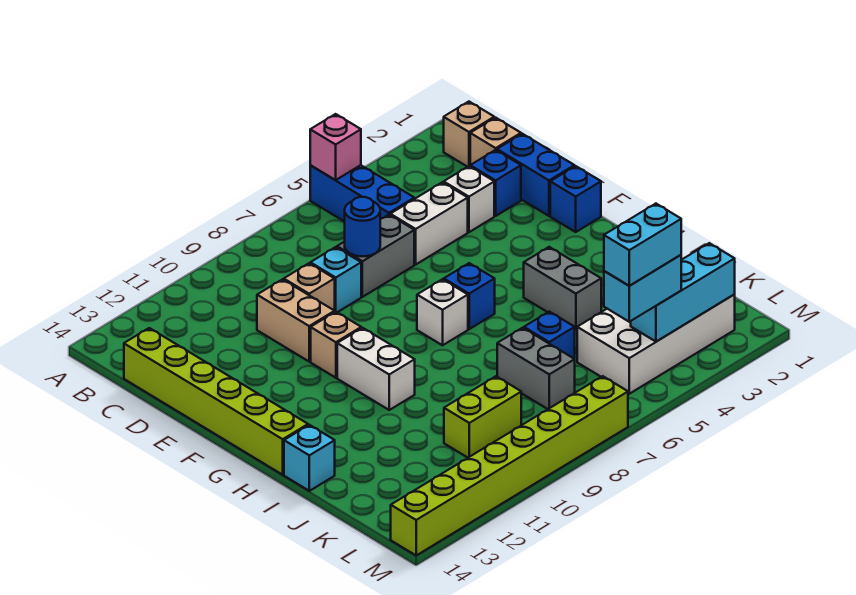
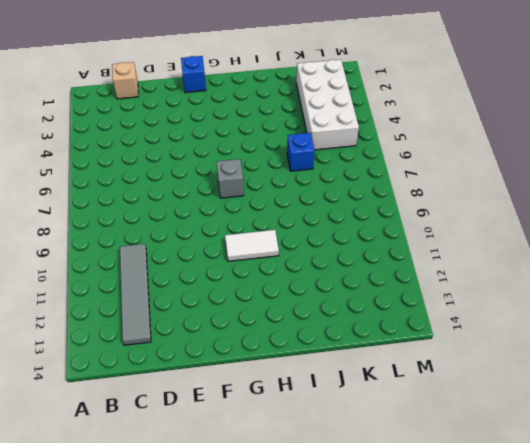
grey tile C10:C13 level 1 -> none
grey brick G7 level 1 -> white brick G7 level 1
white tile G10:H10 level 1 -> white brick G10:H10 level 1
none -> blue brick A5:C5 level 1
none -> tan brick B1 level 1
none -> lime brick C14:H14 level 1

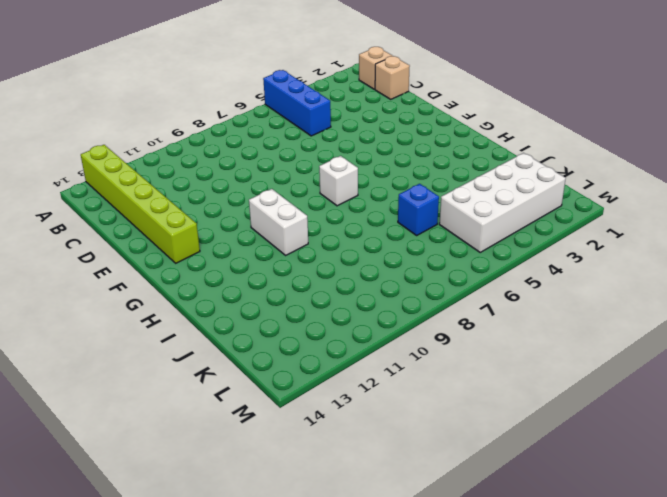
lime brick A13:F13 level 1 -> lime brick C14:H14 level 1
none -> blue brick D1:E1 level 1
none -> blue brick D2 level 1
none -> white brick D3 level 1

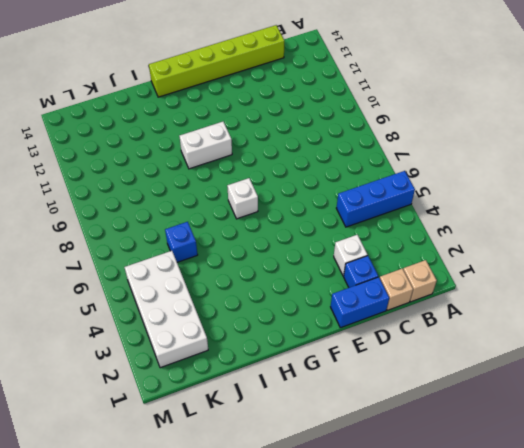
none -> white brick D4:D5 level 1
none -> grey brick D6:D7 level 1
none -> cyan brick D8 level 1

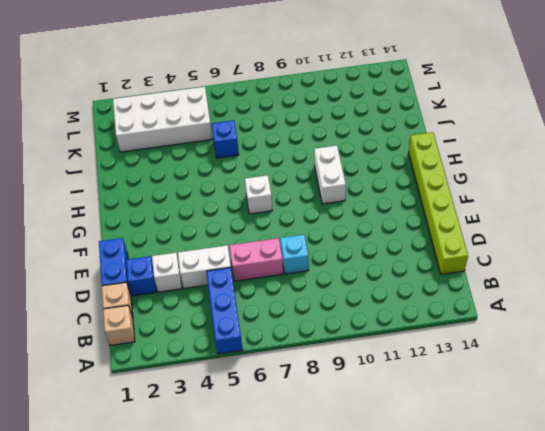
pink brick D6:D7 level 1 -> grey brick D6:D7 level 1
none -> tan brick D9 level 1
none -> tan brick D10:E10 level 1
none -> blue brick F1 level 1

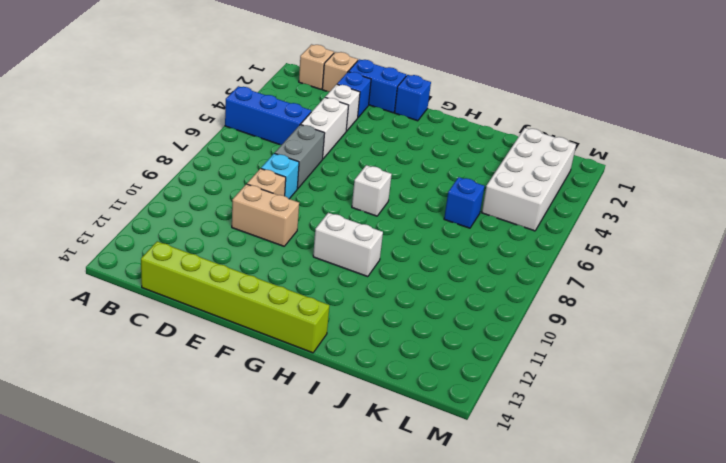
none -> tan brick F10 level 1
none -> blue brick G6 level 1
none -> grey brick H4:I4 level 1

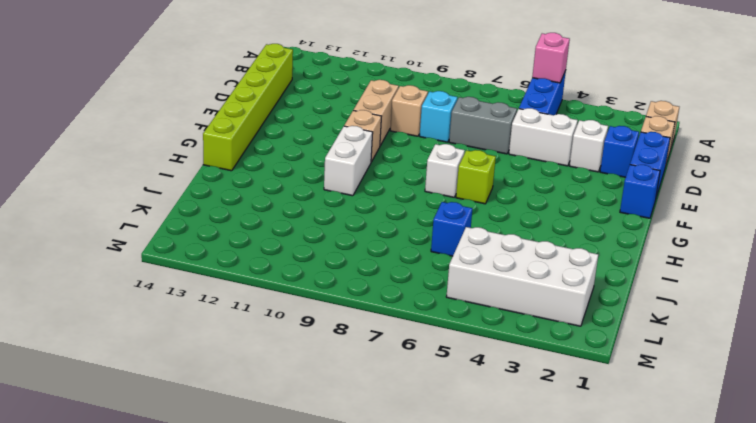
lime brick G6 level 1 -> blue brick G6 level 1
none -> grey brick H4:I4 level 1
none -> cyan brick I14 level 1
none -> grey brick J7:K7 level 1

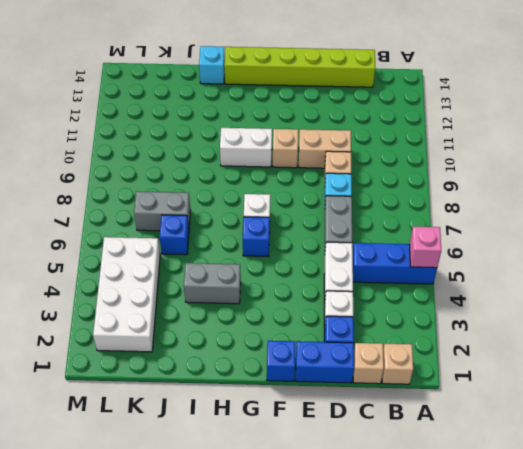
none -> lime brick K9:K10 level 1
none -> lime brick M7:M14 level 1
none -> blue round brick D7 level 2

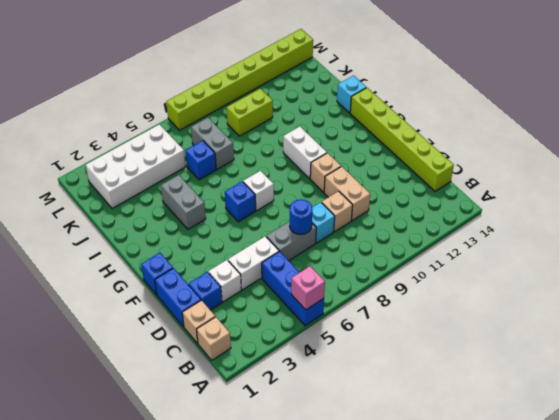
none -> cyan brick L2:L4 level 2
none -> cyan brick L4:L5 level 3
none -> cyan brick L4:L5 level 4

